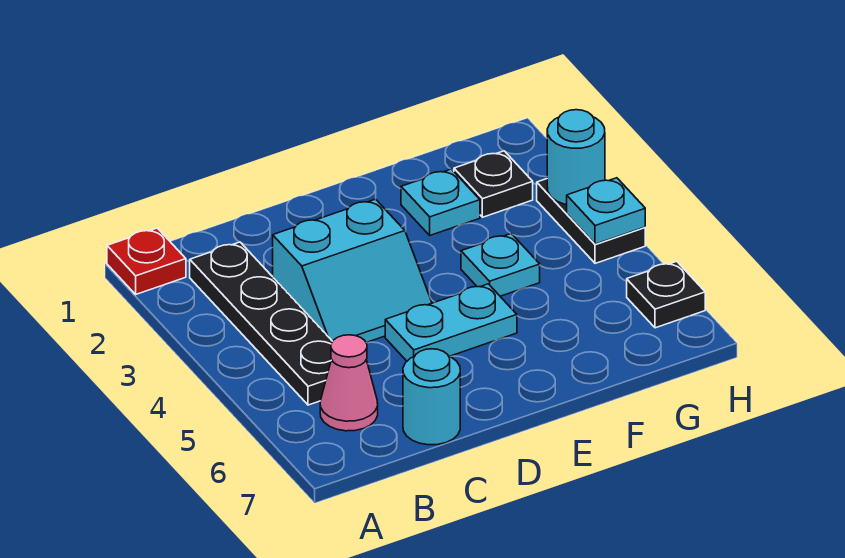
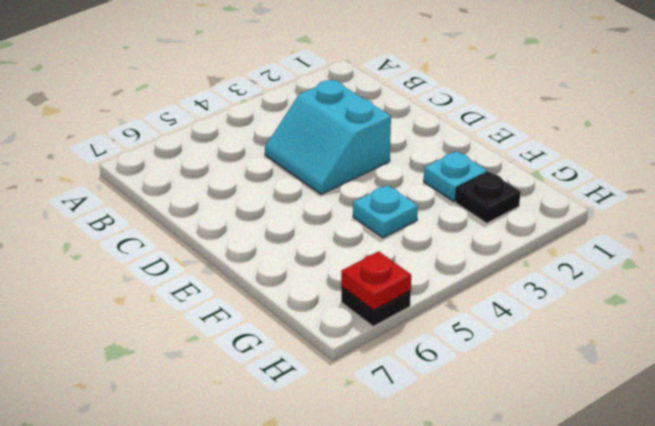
red plate H6 level 2 -> red plate A1 level 1
none -> black plate B2:B5 level 1
none -> pink cone B6 level 1
none -> cyan round brick C7 level 1

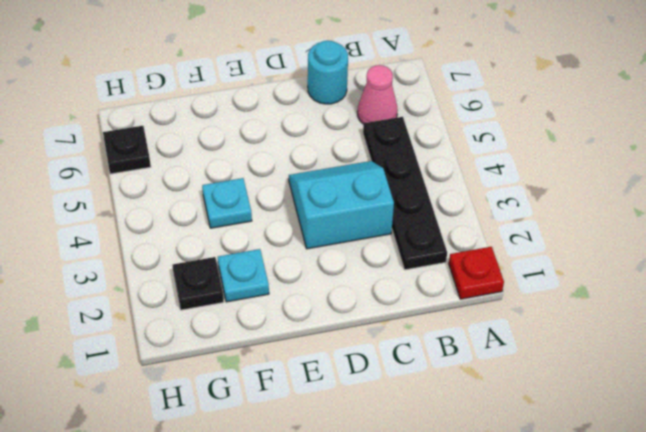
none -> cyan plate D5:E5 level 1
none -> black plate H3:H4 level 1
none -> cyan round brick H3 level 2

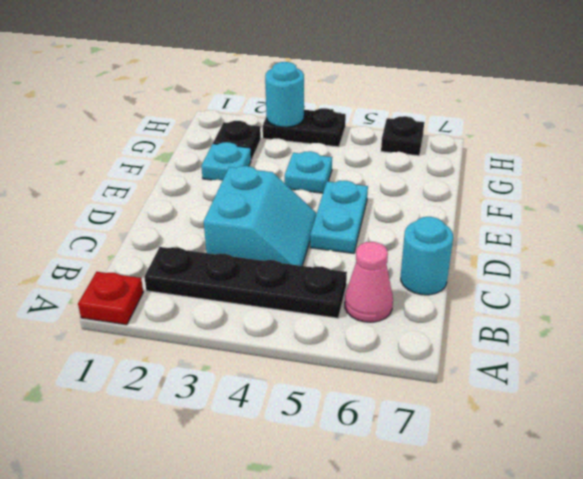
none -> cyan plate H4 level 2

